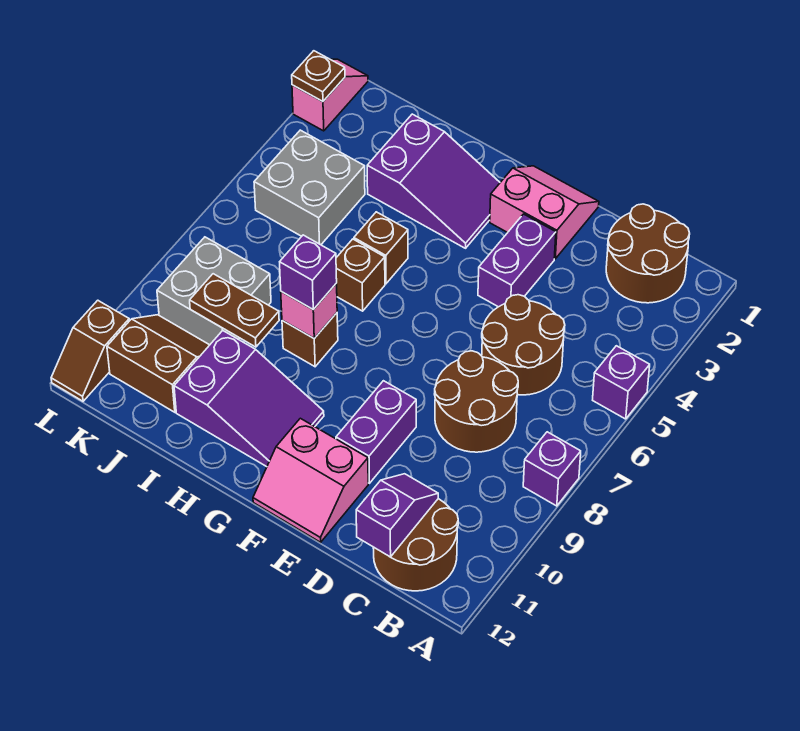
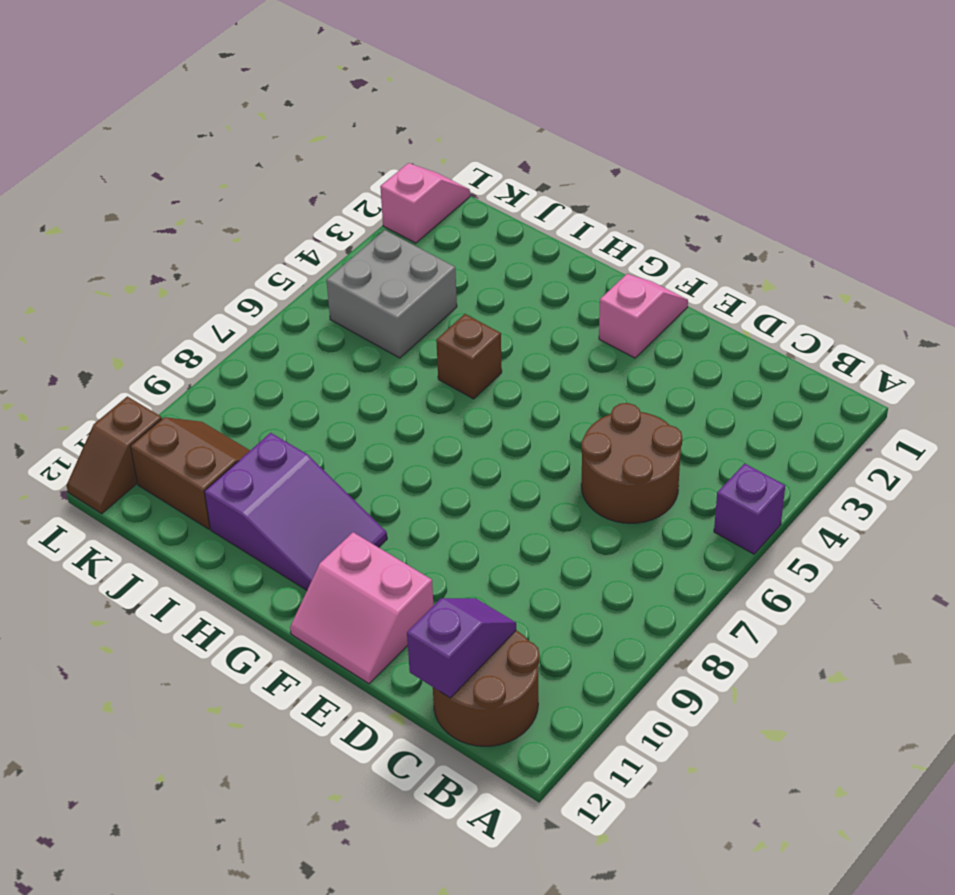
pink slope F1:F2 level 1 top 2 -> pink slope E1:F2 level 1 top 2
none -> purple brick A8 level 1
none -> brown round brick B1:C2 level 1
none -> brown round brick C7:D8 level 1

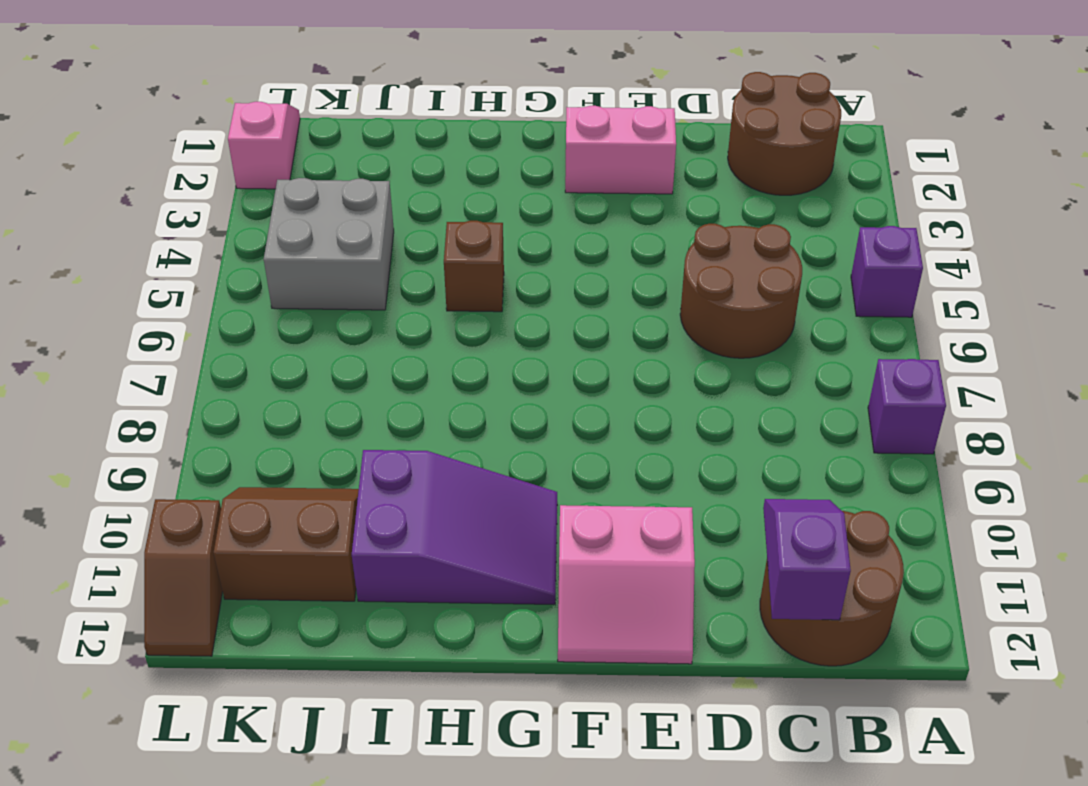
none -> brown round brick C7:D8 level 1
none -> purple brick E3:E4 level 1
none -> purple brick E9:E10 level 1

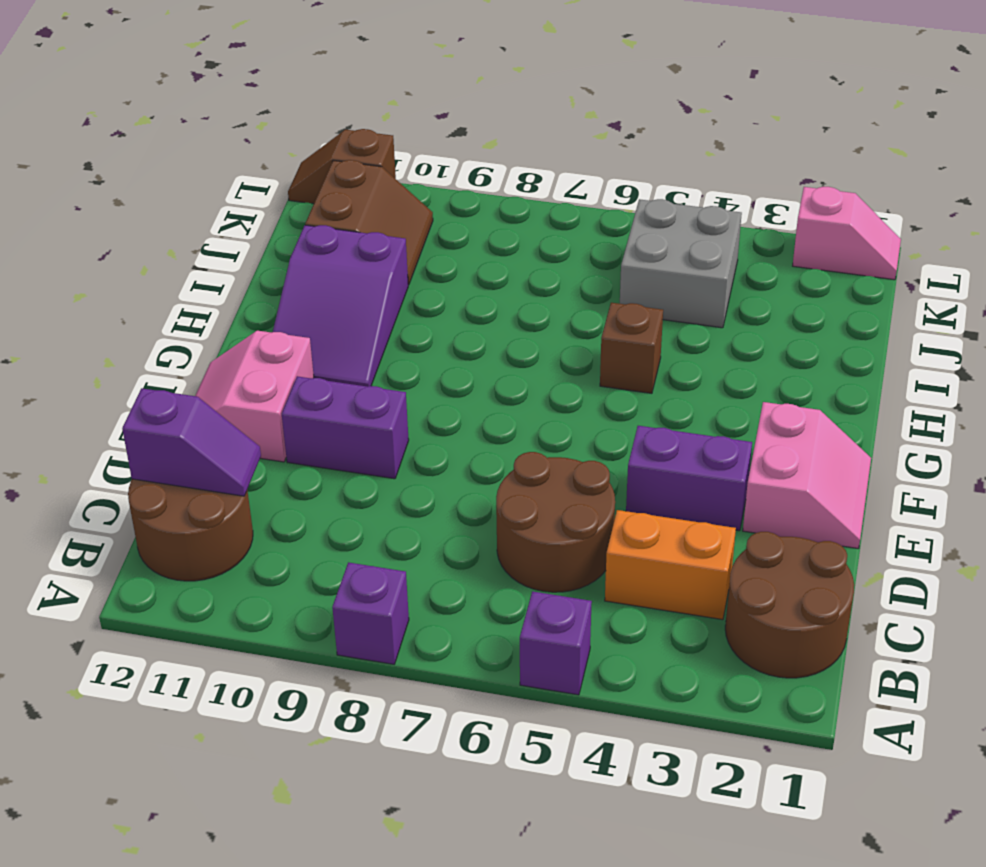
orange brick C3:C4 level 1 -> none
none -> brown round brick C7:D8 level 1
none -> purple slope G2:I3 level 1 top I
none -> brown brick H6 level 1

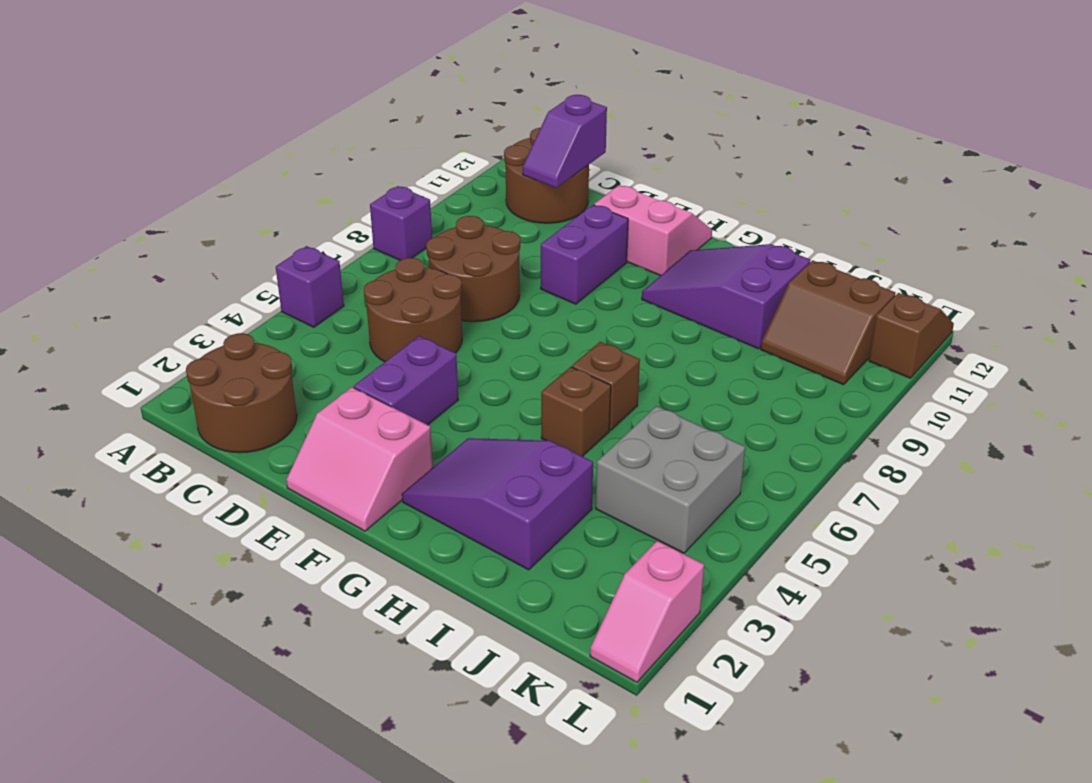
none -> brown brick H8 level 1
none -> grey brick J8:K9 level 1
none -> pink brick H8 level 2

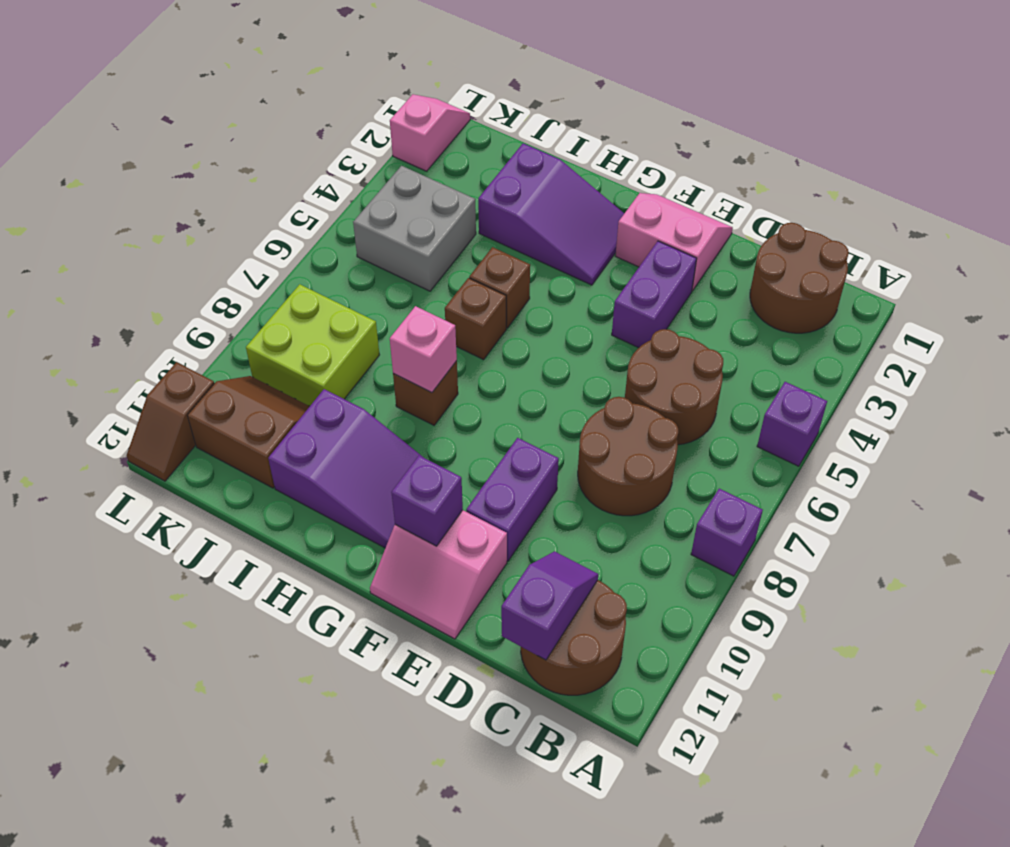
purple brick F11 level 2 -> purple brick H8 level 3
lime brick J8:K9 level 1 -> grey brick J8:K9 level 1
none -> brown plate I9:J9 level 2
none -> brown plate L2 level 2

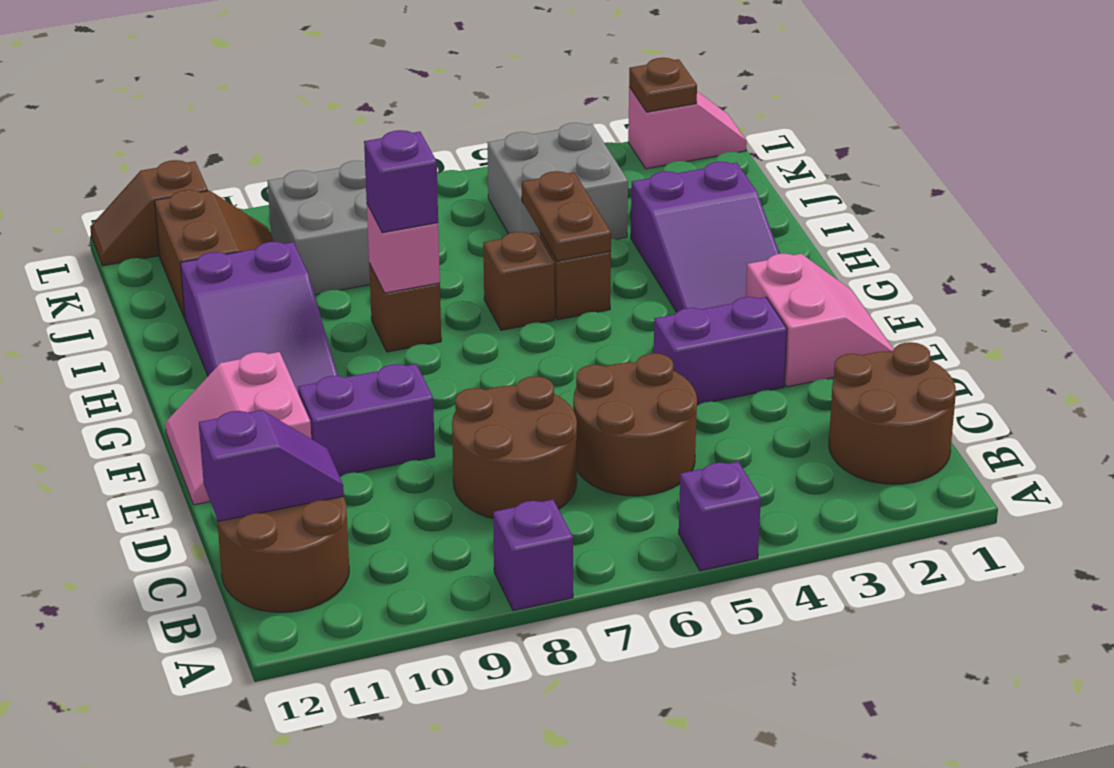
brown plate H5:I5 level 2 -> brown plate I9:J9 level 2

